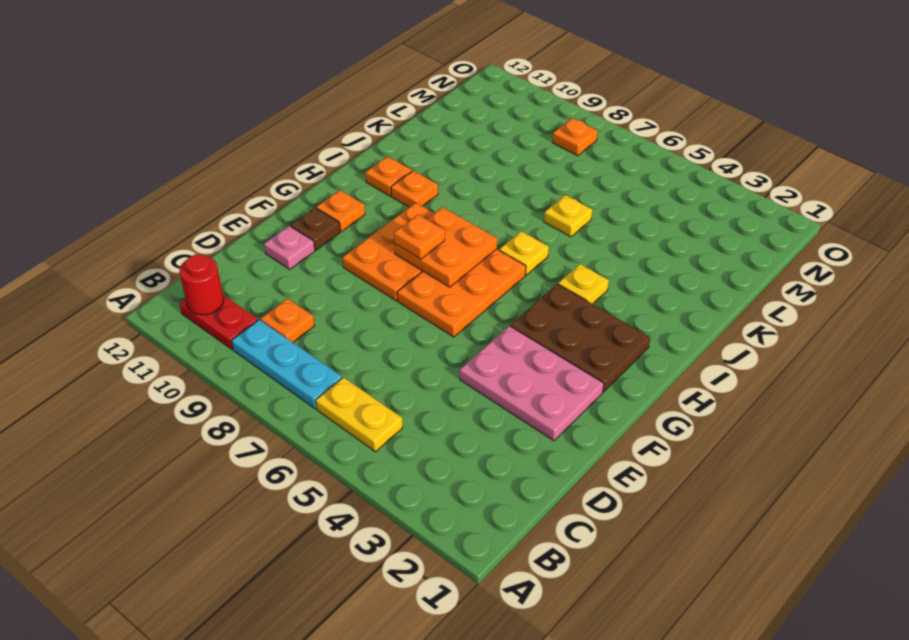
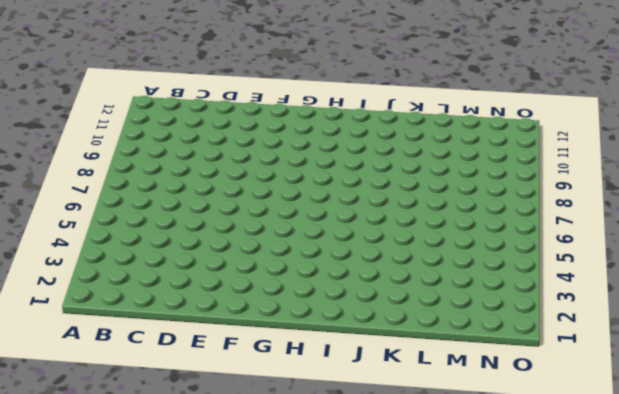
none -> yellow plate B5:B6 level 1
none -> cyan plate B7:B9 level 1
none -> red plate B10:B11 level 1

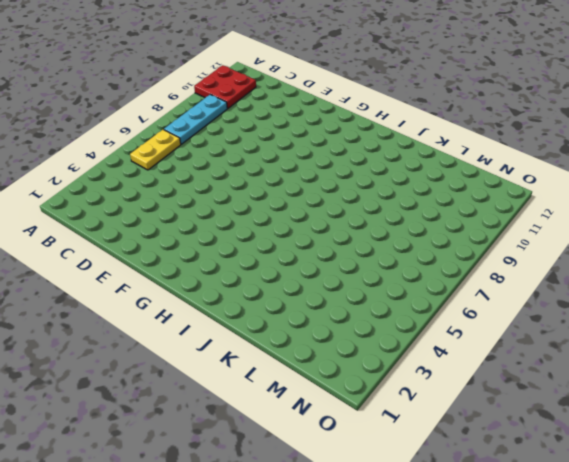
red plate A10:B11 level 1 -> red plate B10:B11 level 1
none -> orange plate C9 level 1
none -> pink plate E2:F4 level 1
none -> pink plate E11 level 1

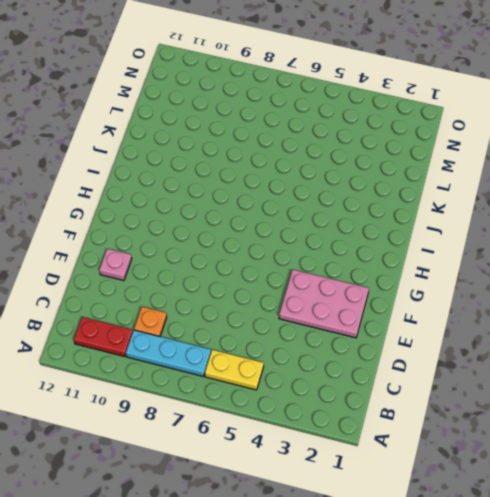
none -> orange plate F6:H7 level 1
none -> orange plate F8:H9 level 1
none -> brown plate F11 level 1

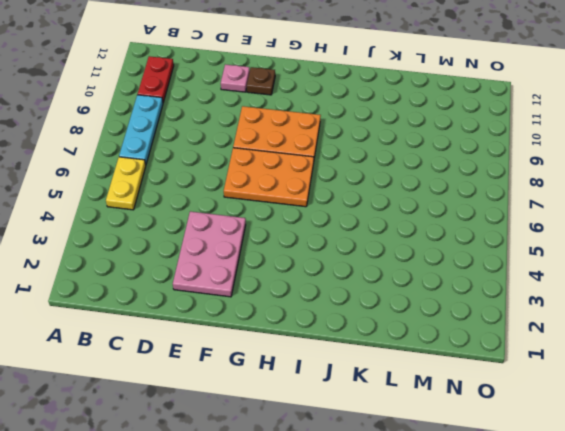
none -> orange plate C9 level 1
none -> brown plate G2:H4 level 1
none -> orange plate G11 level 1

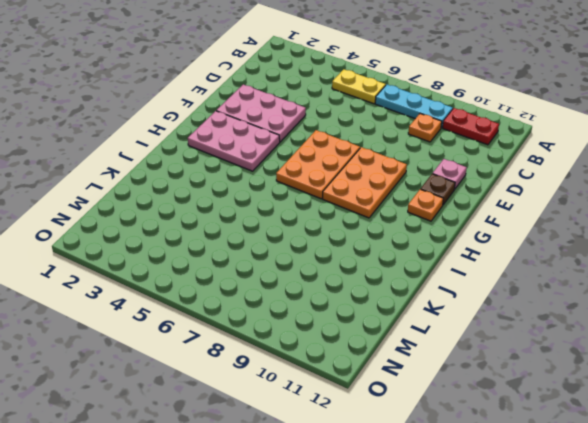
pink plate G2:H4 level 1 -> brown plate G2:H4 level 1
none -> yellow plate I4 level 1
none -> yellow plate I6 level 1
none -> orange plate I10 level 1

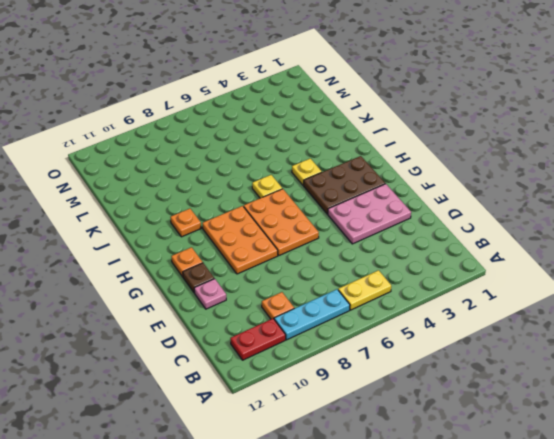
none -> orange plate I11 level 1
none -> yellow plate K6 level 1
none -> orange plate N8 level 1

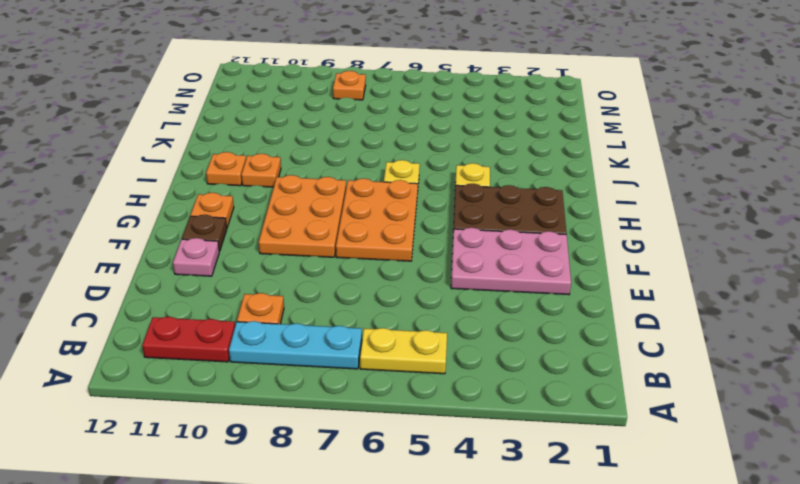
none -> yellow plate K6 level 1
none -> red round brick B11 level 2
none -> orange plate G7:H8 level 2

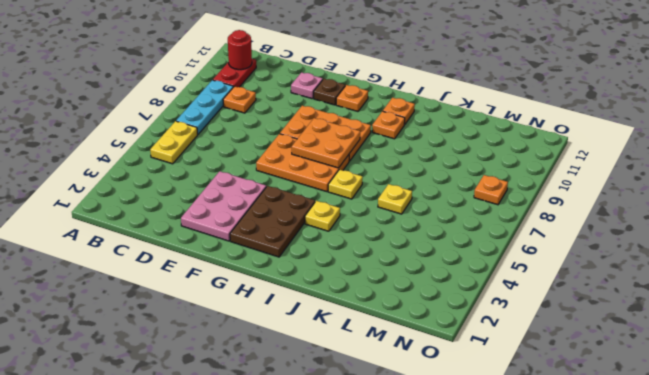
none -> orange plate G8 level 3

